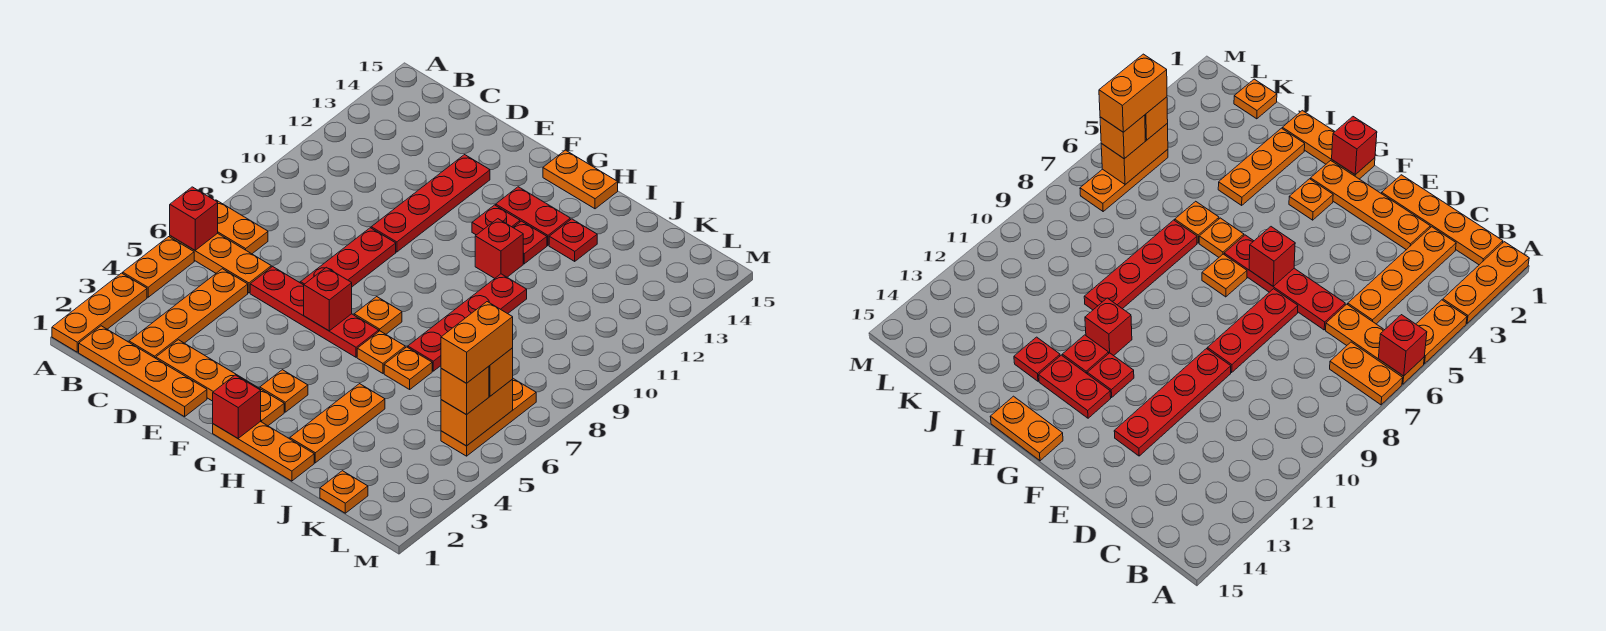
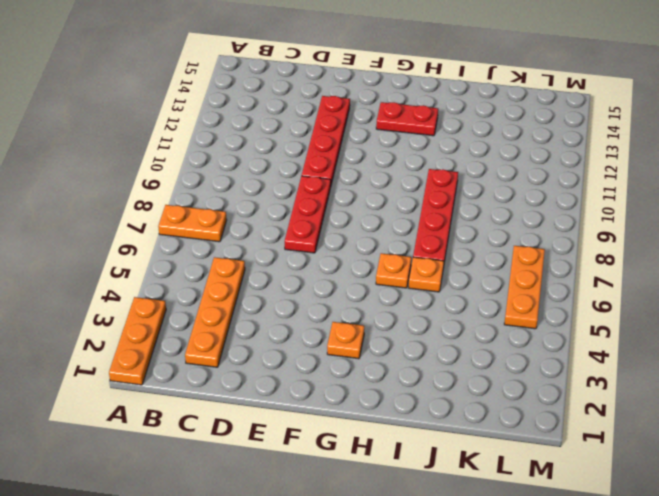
none -> orange plate A4:A5 level 1
none -> orange plate A6:C6 level 1
none -> orange plate B1:E1 level 1
none -> orange plate D2:G2 level 1

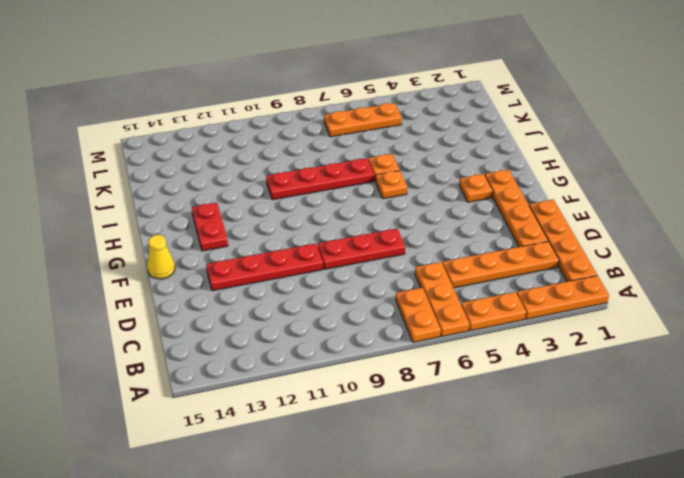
yellow cone F15 level 1 -> none
none -> red plate D6:G6 level 1
none -> orange plate G1:I1 level 1
none -> orange plate G7 level 1
none -> red plate G12 level 1

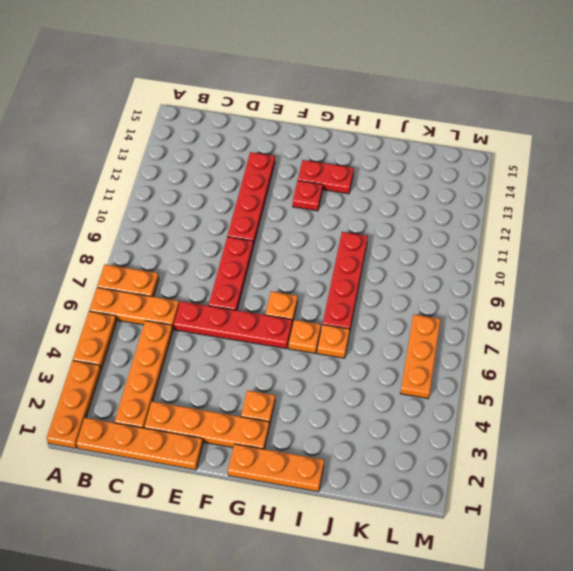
none -> orange plate G15:H15 level 1
none -> red brick H11 level 1
none -> red plate H12 level 1
none -> orange plate I2:I4 level 1

